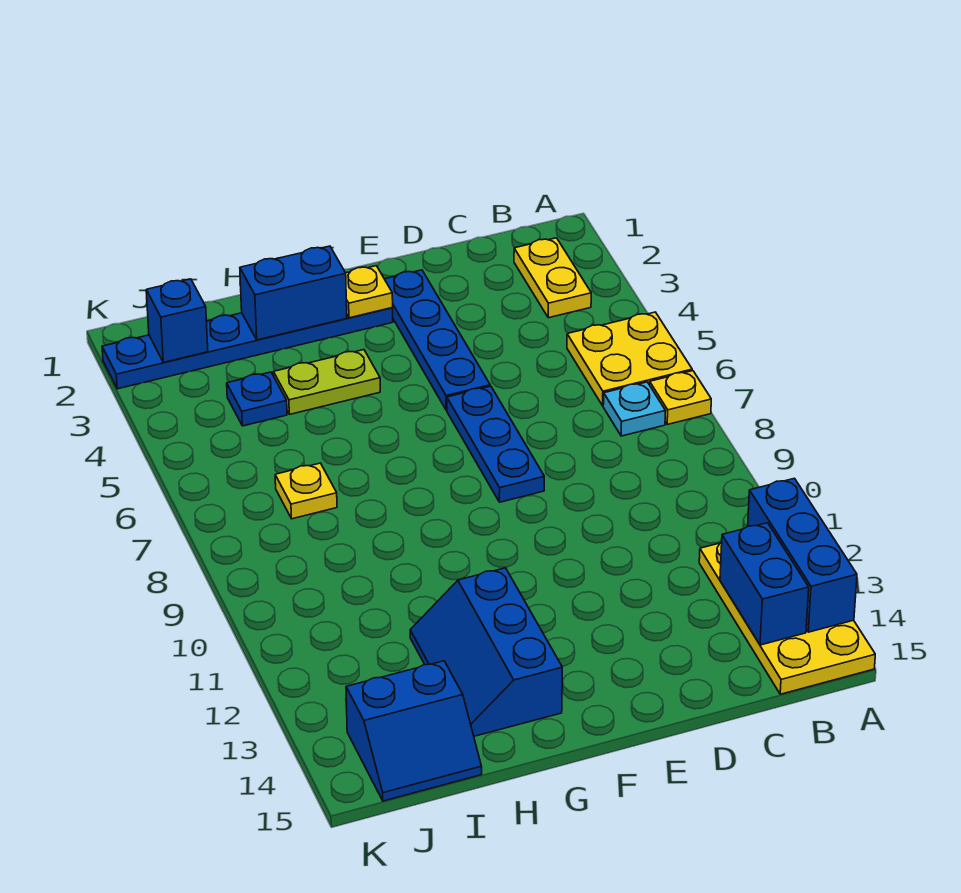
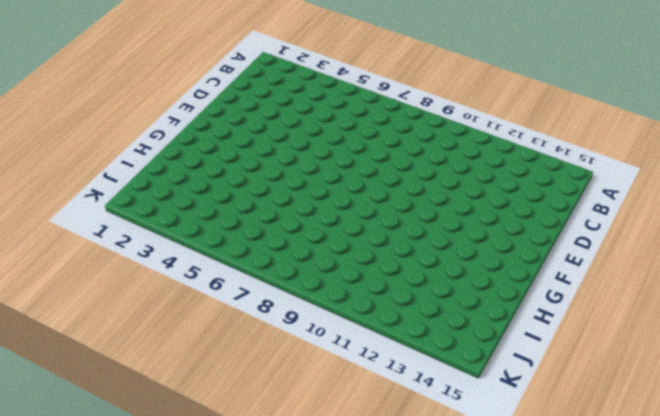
none -> yellow plate A5:B6 level 1
none -> yellow plate A7 level 1
none -> yellow plate A12:B15 level 1

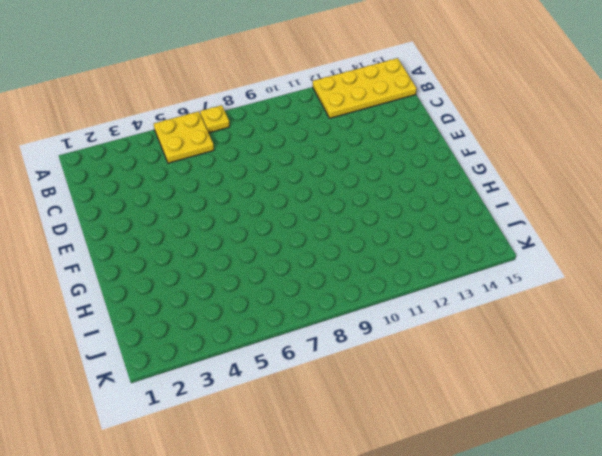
none -> yellow plate B2:B3 level 1
none -> cyan plate B7 level 1
none -> blue plate E2:E5 level 1

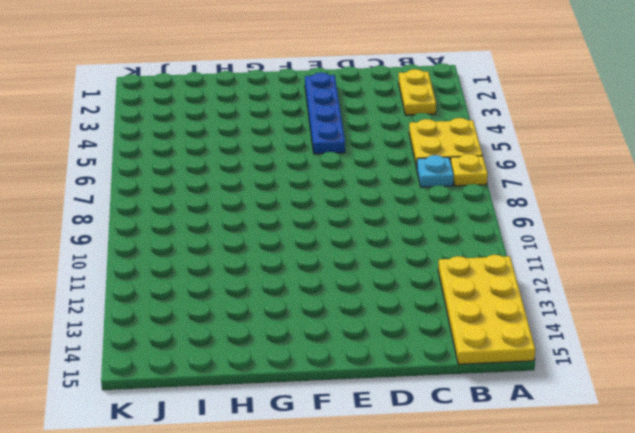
none -> blue plate E6:E8 level 1
none -> blue plate F2:K2 level 1
none -> lime plate G4:H4 level 1

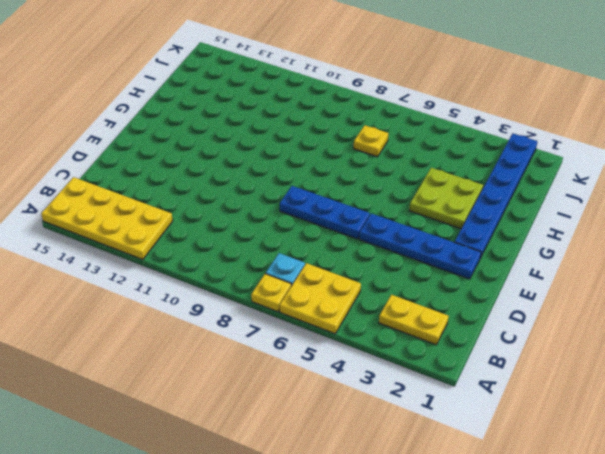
lime plate G3:H4 level 1 -> lime plate G4:H4 level 1
none -> blue slope G12:H14 level 1 top G
none -> blue plate I4 level 1
none -> blue slope I14:J15 level 1 top 14

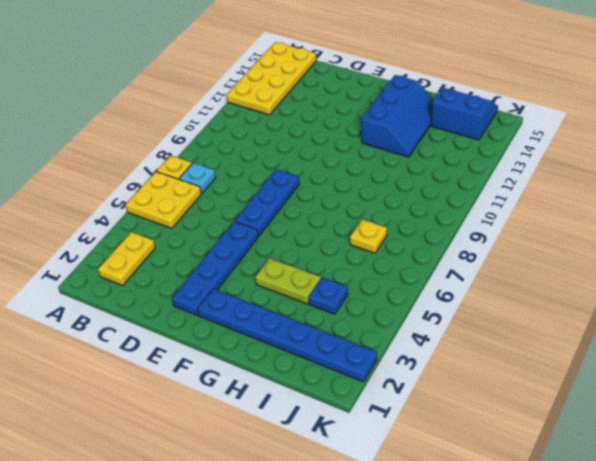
none -> blue brick A12:A14 level 2
none -> blue brick B13:B14 level 2
none -> yellow plate F2 level 2

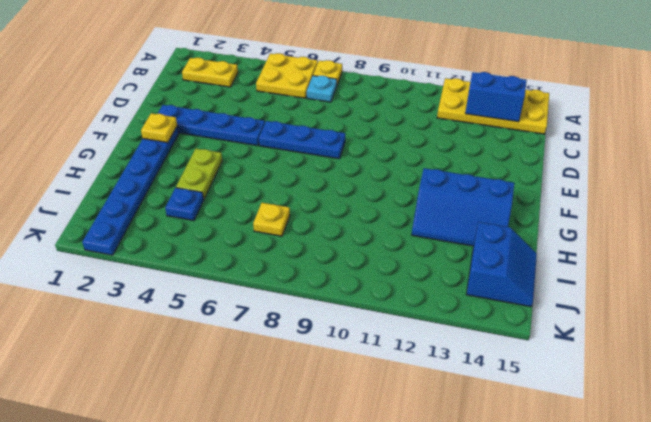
none -> blue brick A12:A14 level 2
none -> blue brick G2:H2 level 2
none -> blue brick J2 level 2

